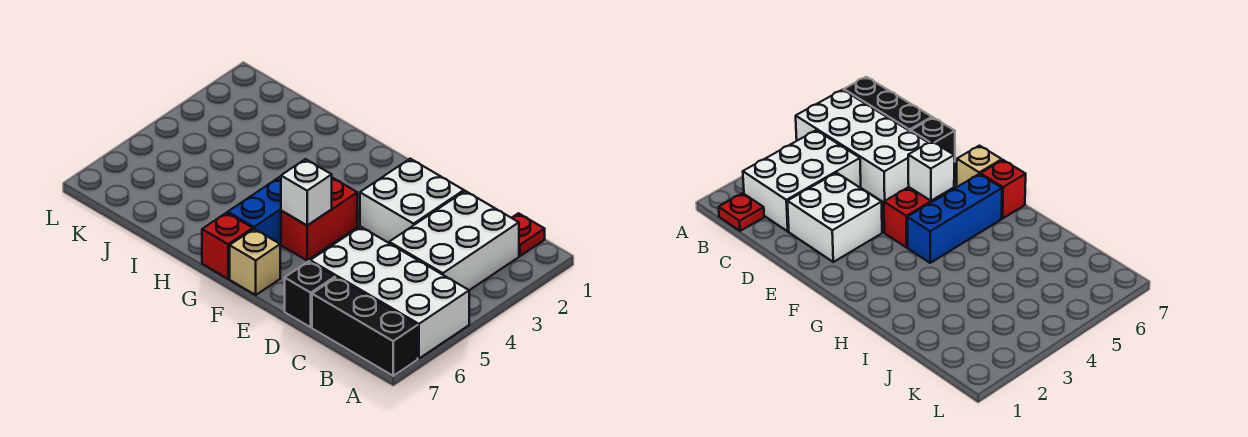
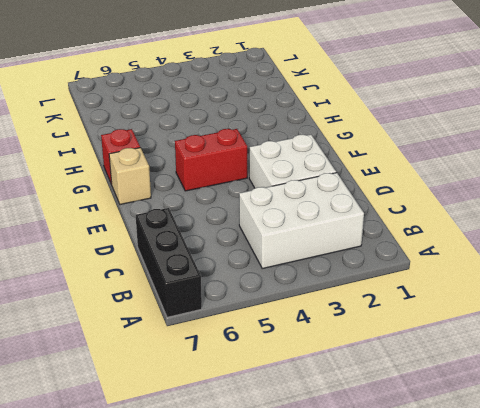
none -> white brick A5:D6 level 1
none -> red plate B1 level 1

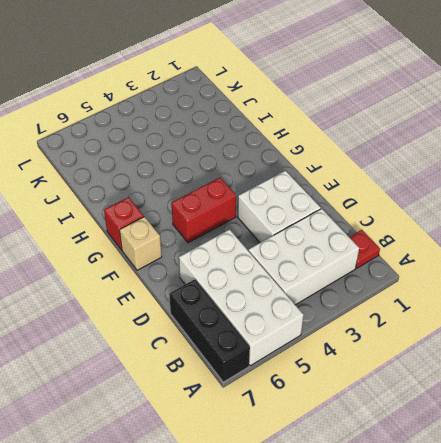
none -> black brick D7 level 1
none -> blue brick G4:G6 level 1

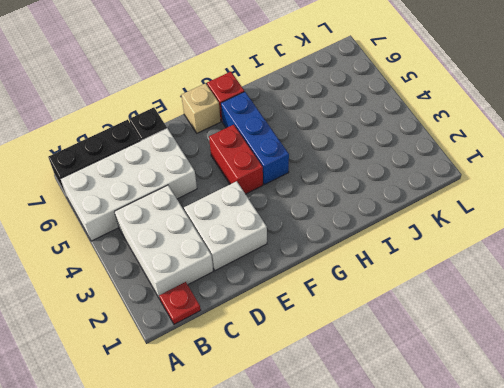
none -> white brick F5 level 2

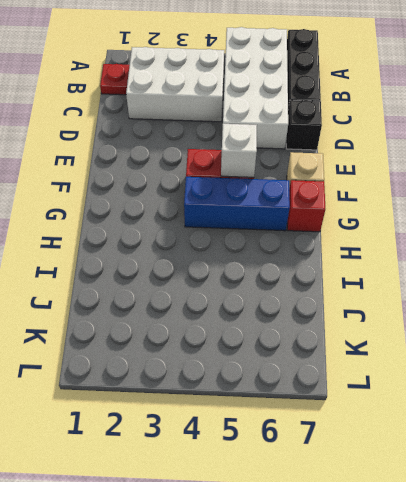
none -> white brick D2:E3 level 1

